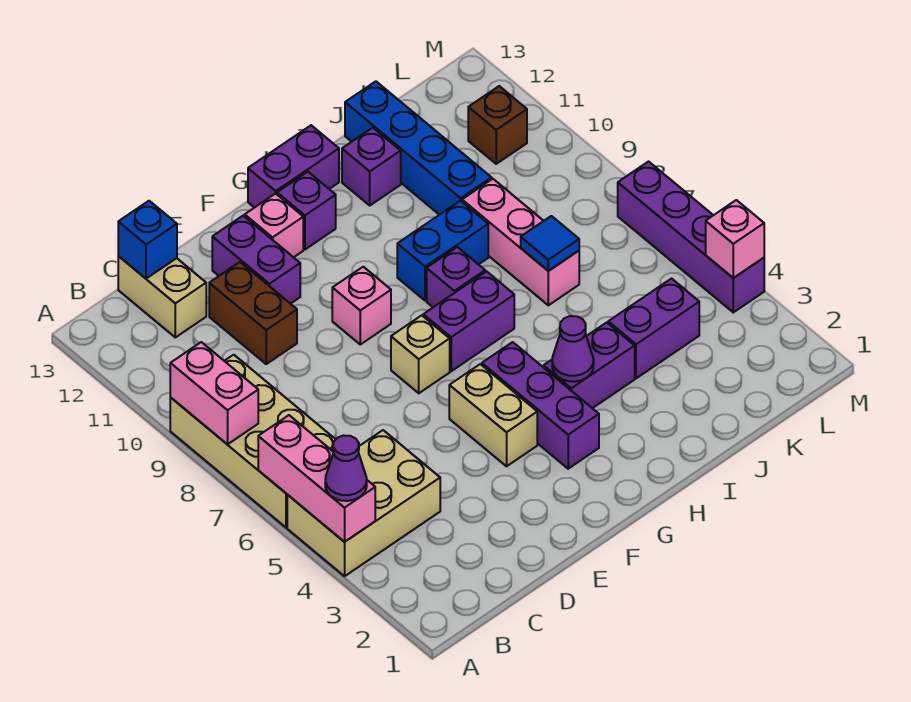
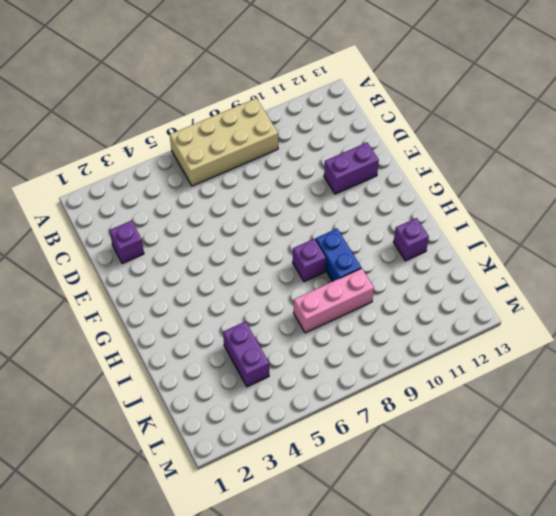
purple brick D2 level 1 -> purple brick G12 level 1
none -> tan brick A4:C5 level 1
none -> tan brick C12:C13 level 1
none -> brown brick D10:D11 level 1

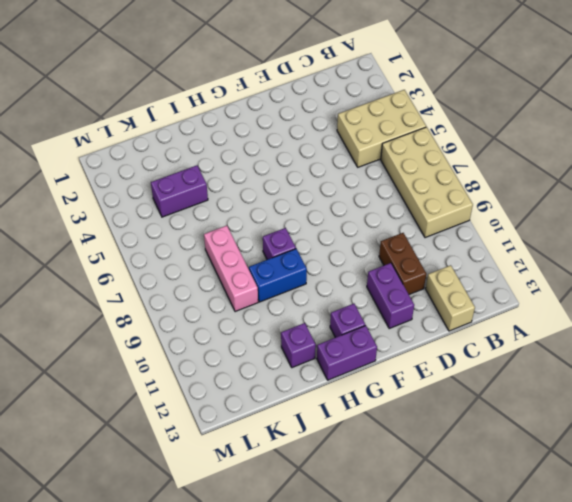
none -> tan brick F4:F5 level 1
none -> tan brick F7 level 1
none -> pink brick F9 level 1

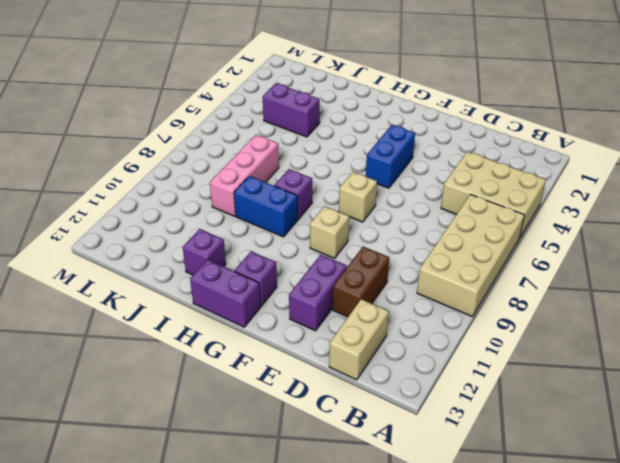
blue brick F4:F5 level 1 -> tan brick F4:F5 level 1
tan brick F9 level 1 -> pink brick F9 level 1
none -> pink brick F12 level 1
none -> purple brick G3:G5 level 1
none -> purple brick G7:H7 level 1

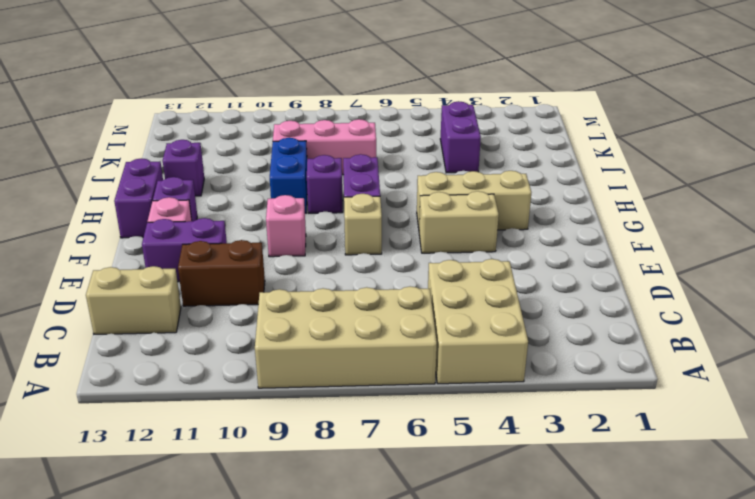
tan brick G3:G5 level 1 -> purple brick G3:G5 level 1
none -> purple brick H4:I4 level 1
none -> blue brick J10:J13 level 1
none -> brown brick L11 level 1

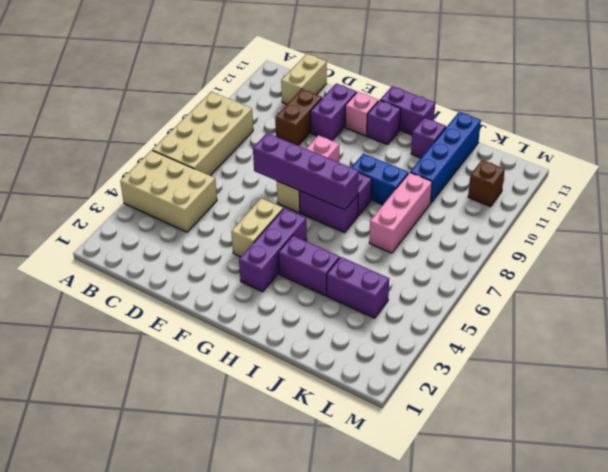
purple brick E7:H7 level 2 -> purple brick M4:M7 level 1
none -> pink brick A4:A6 level 2
none -> pink brick A8:A9 level 2
none -> blue brick C13 level 2

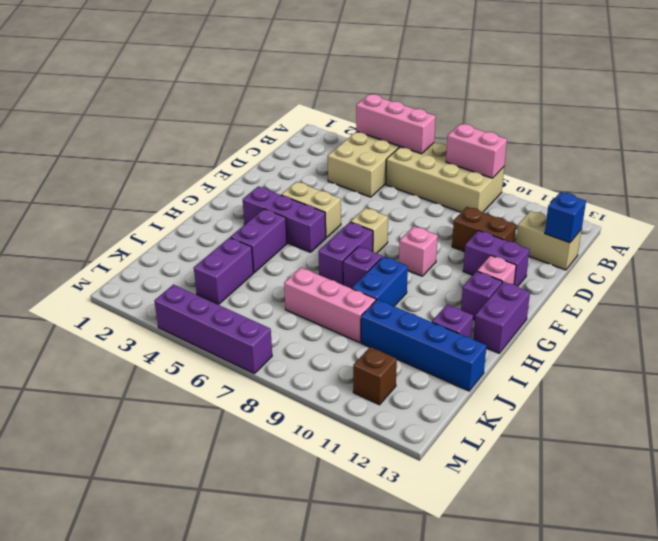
none -> purple cone H4 level 2
none -> blue tile J7 level 2
none -> pink brick M4 level 2

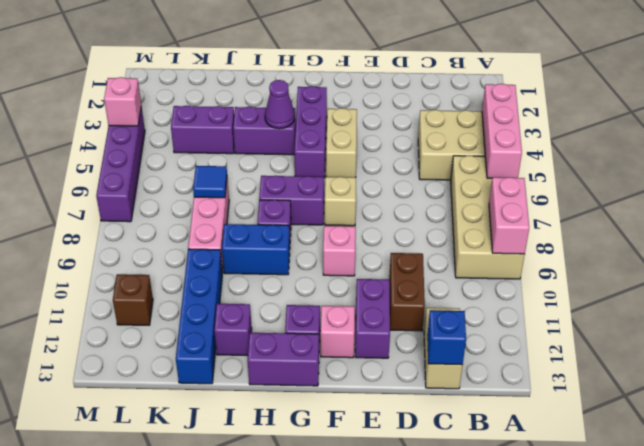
none -> purple cone A4 level 3

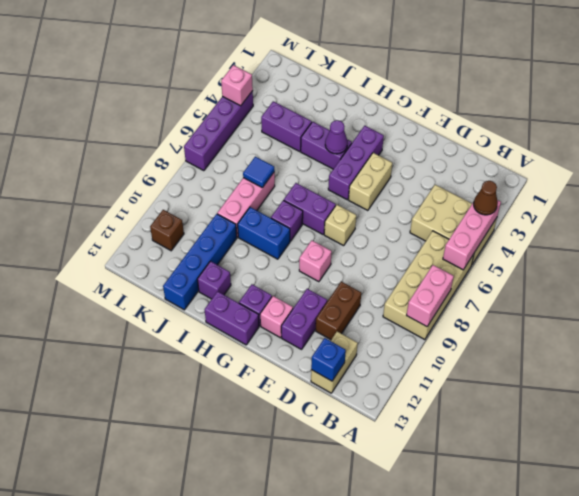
brown cone A4 level 3 -> purple cone A4 level 3

